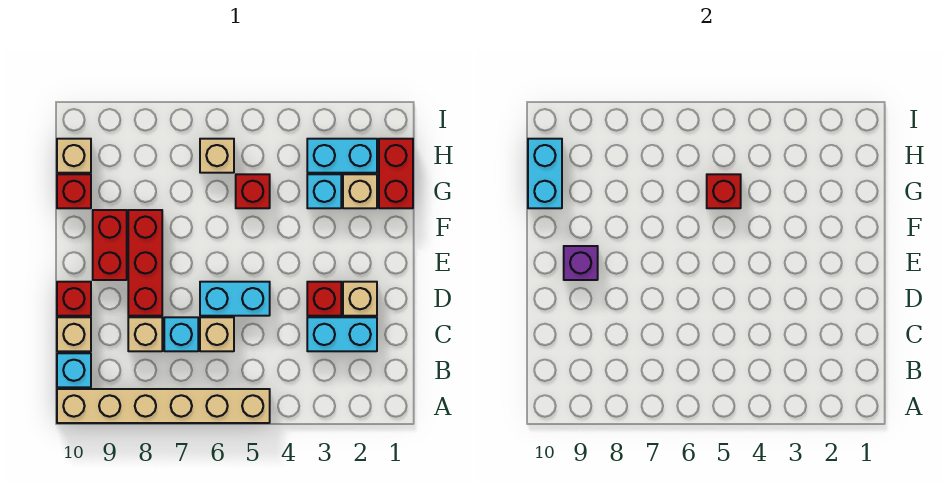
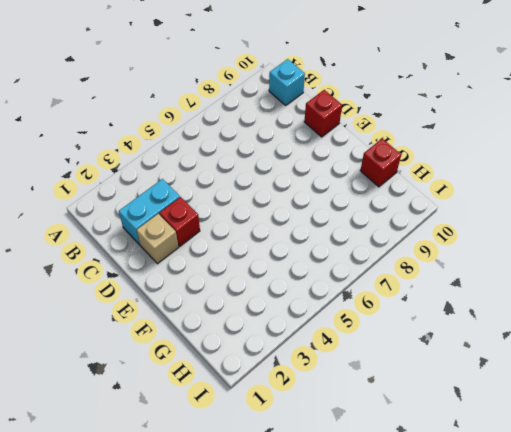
none -> tan brick A5:A10 level 1
none -> tan brick C6 level 1
none -> cyan brick C7 level 1

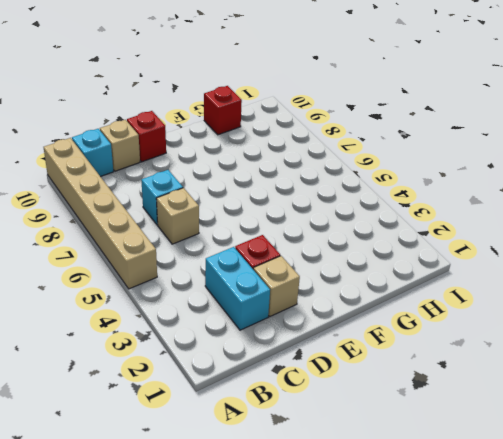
none -> tan brick C8 level 1
none -> cyan brick D5:D6 level 1
none -> red brick D8:F8 level 1

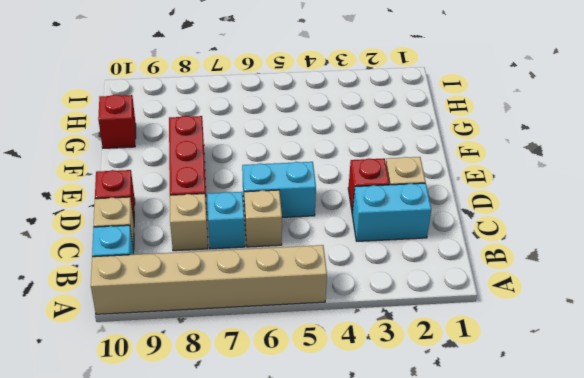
none -> red brick E9:F9 level 1
none -> red brick G1:H1 level 1
none -> tan brick G2 level 1

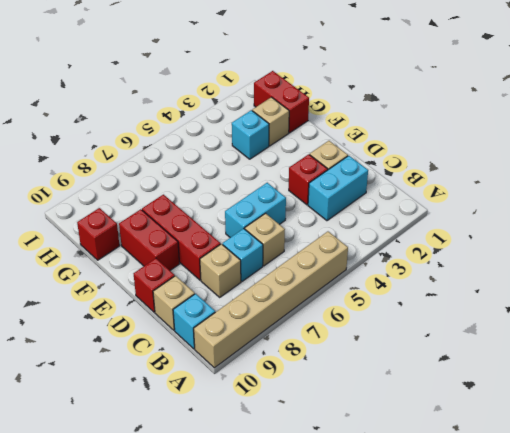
none -> red brick G5 level 1
none -> cyan brick H2:H3 level 1
none -> tan brick H6 level 1

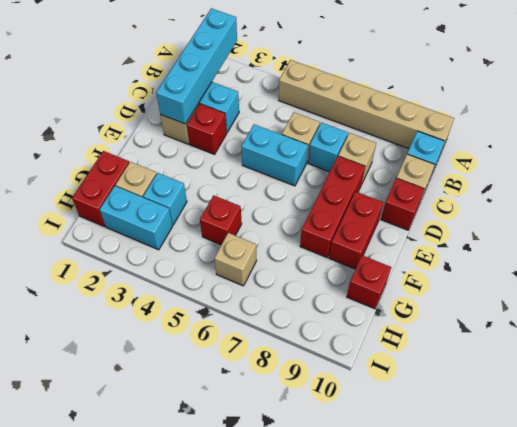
cyan brick A2:D2 level 2 -> none
none -> tan brick H10 level 1
none -> purple brick E9 level 2
none -> red brick G5 level 2

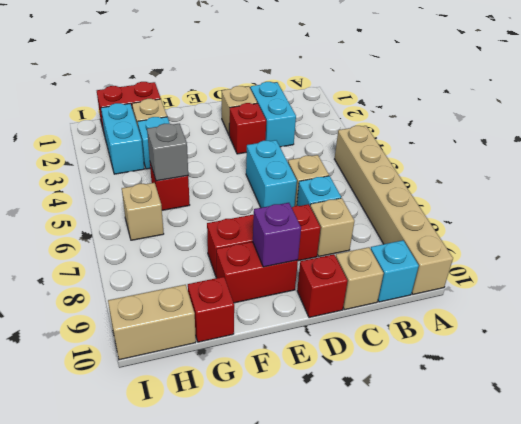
grey brick G5 level 2 -> red brick G5 level 2
tan brick H10:I10 level 1 -> tan brick H10 level 1
none -> cyan brick G10:H10 level 2

